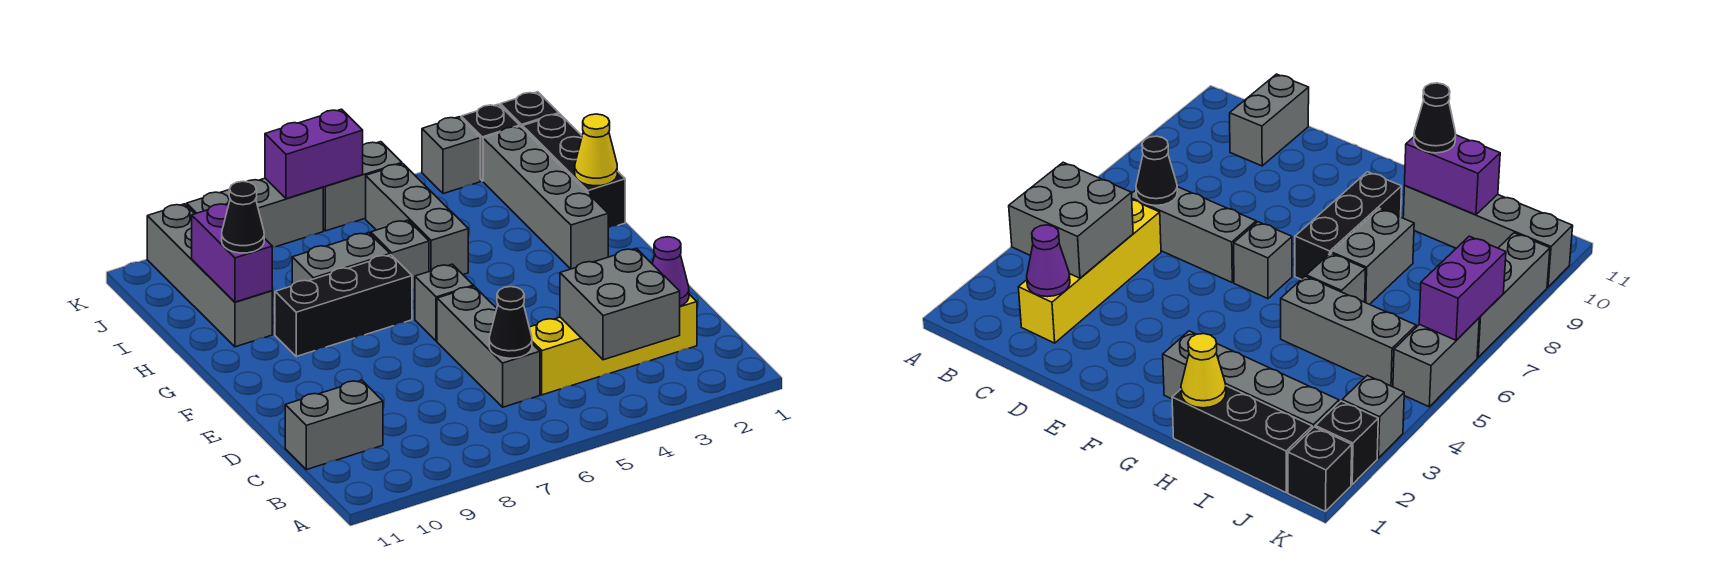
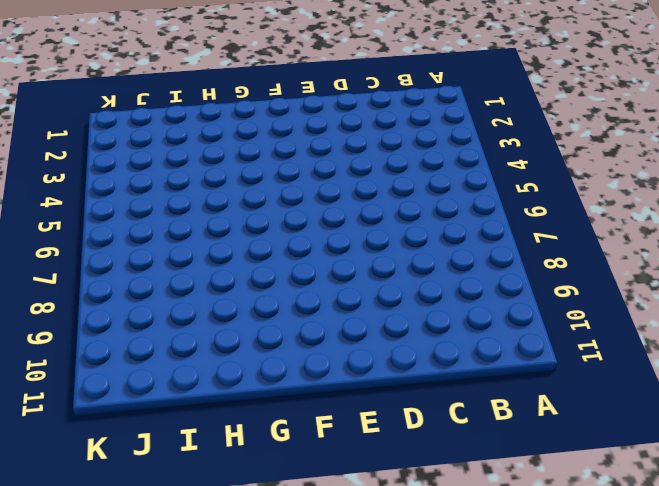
none -> yellow brick C2:C5 level 1
none -> grey brick C6:E6 level 1
none -> grey brick C10:C11 level 1

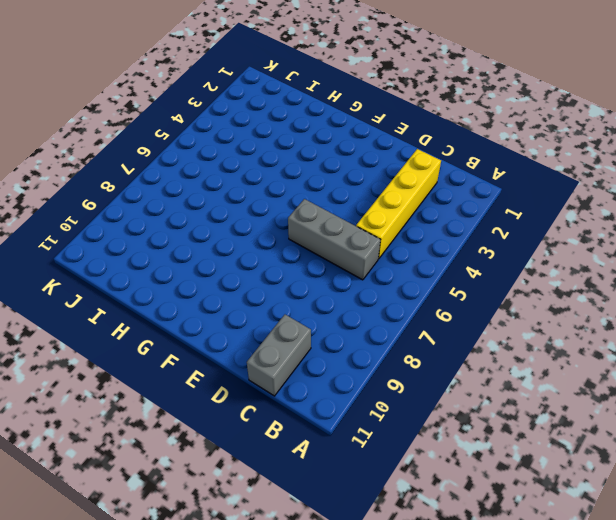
none -> grey brick F6 level 1
none -> grey brick G2:J2 level 1
none -> black brick G7:G9 level 1

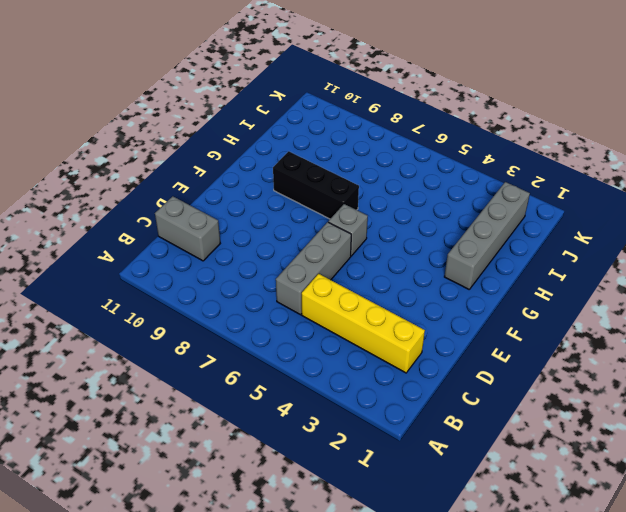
none -> black brick H1:J1 level 1
none -> grey brick H5:J5 level 1
none -> grey brick H6 level 1

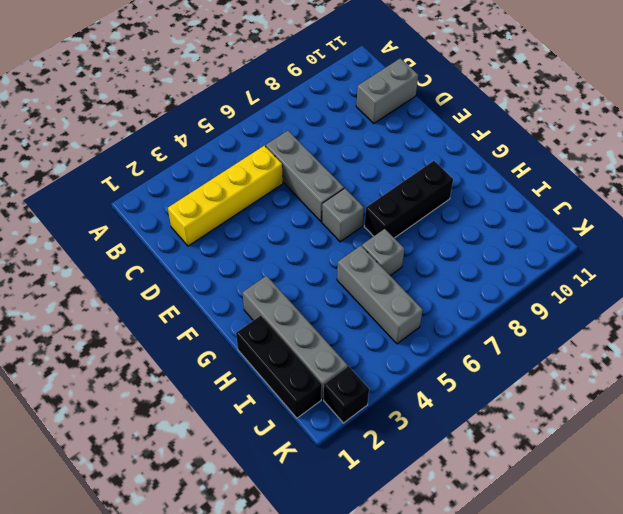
none -> grey brick H7:H8 level 1
none -> grey brick H10:K10 level 1
none -> black brick K1 level 1

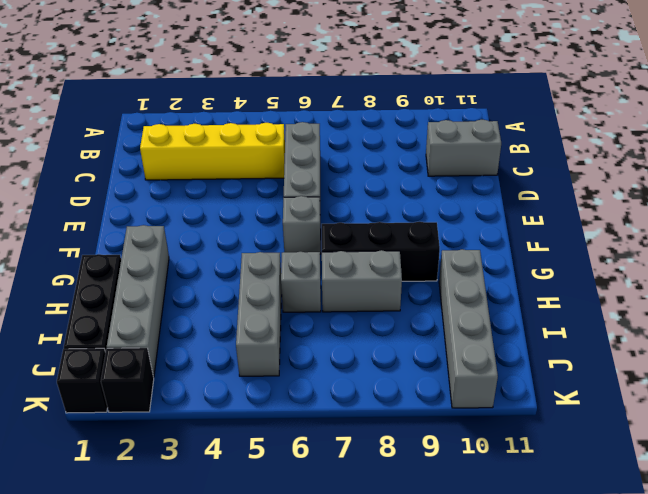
none -> grey brick K3 level 1
none -> grey brick K5:K6 level 1
none -> grey brick K7:K9 level 1

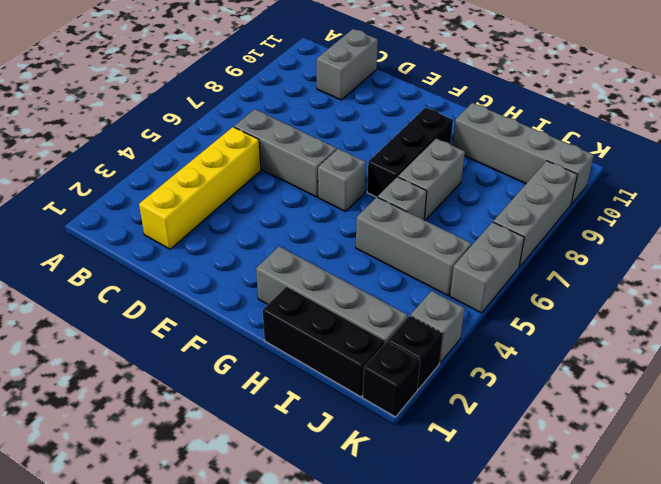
none -> grey brick B3:C4 level 2
none -> purple cone C2 level 2
none -> black cone C6 level 2

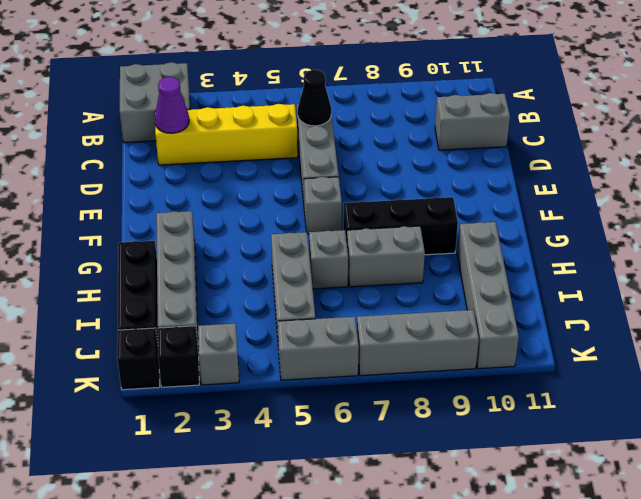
grey brick A1:B2 level 1 -> grey brick B3:C4 level 2
none -> yellow cone H1 level 2
none -> purple brick H10:I10 level 2
none -> purple brick K6:K7 level 2

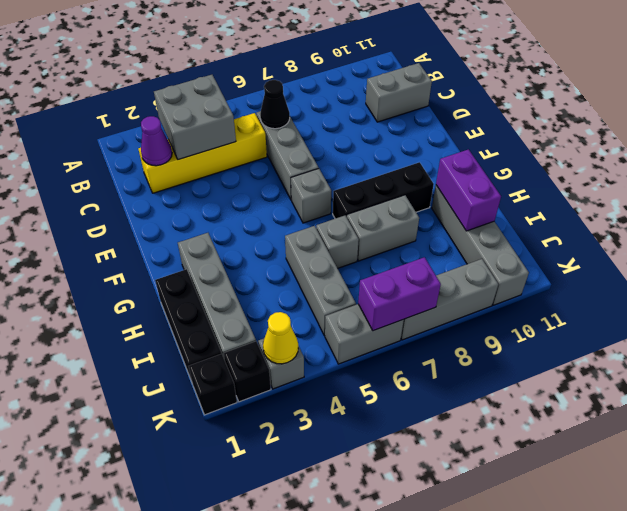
yellow cone K3 level 2 -> yellow cone H1 level 2
none -> black cone H10 level 3

